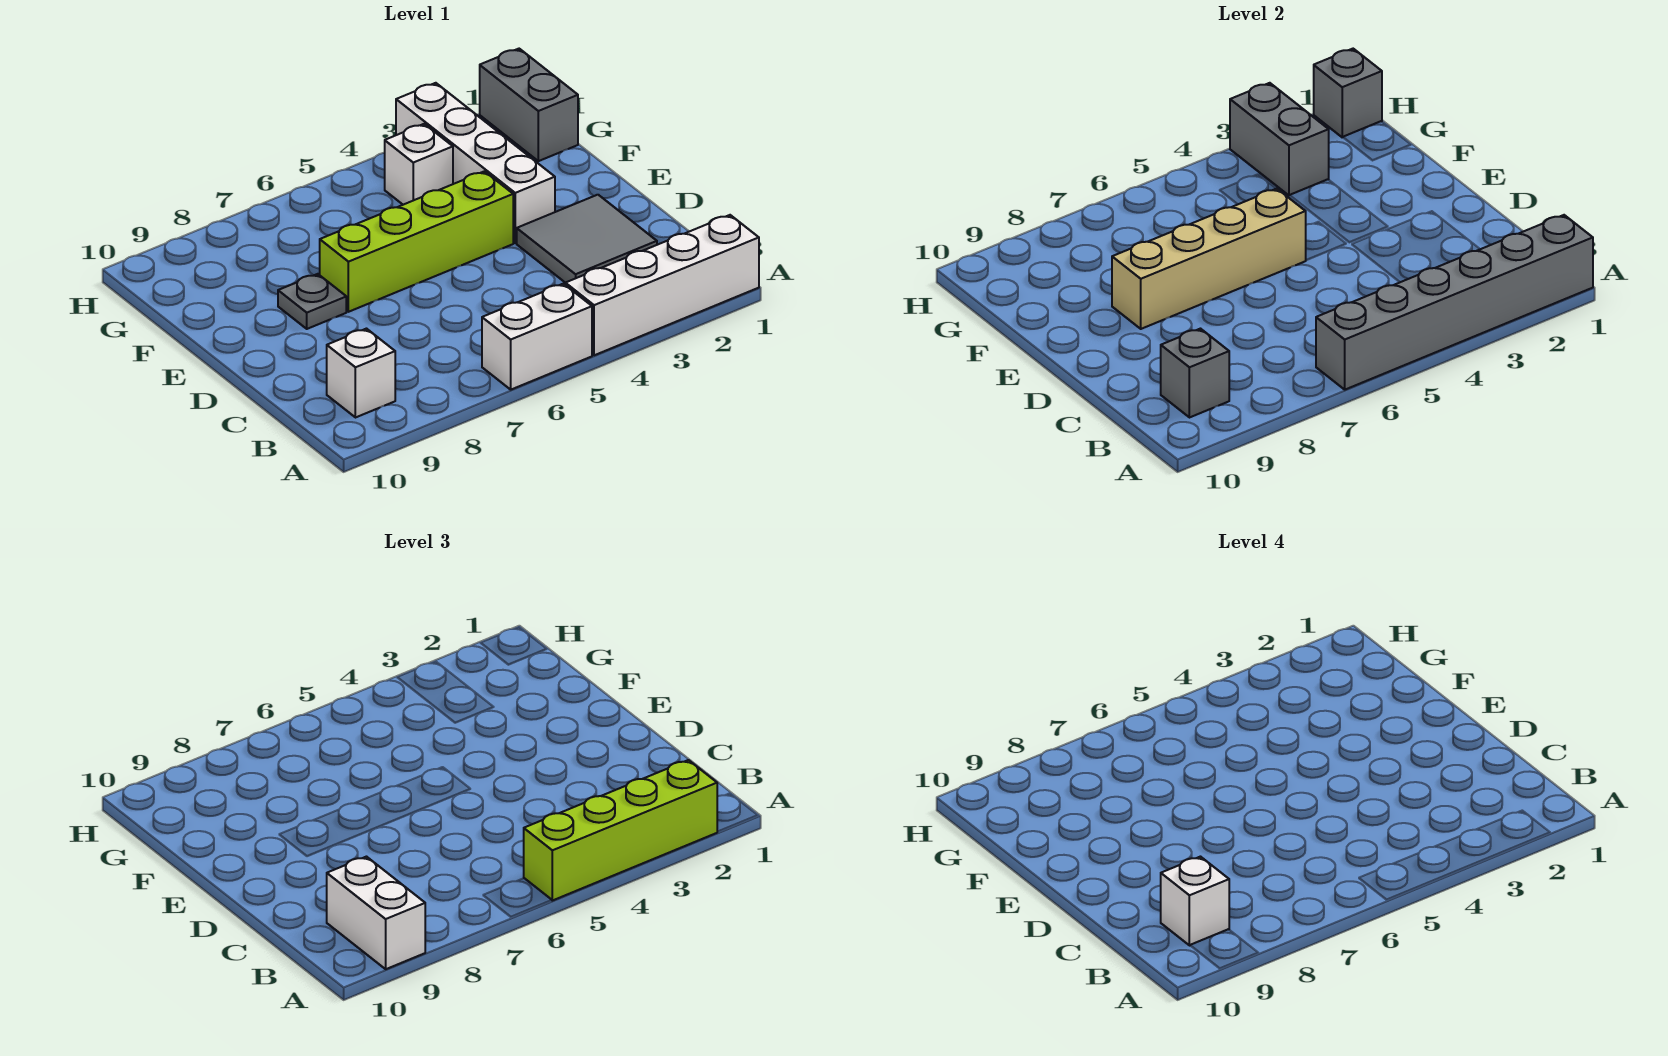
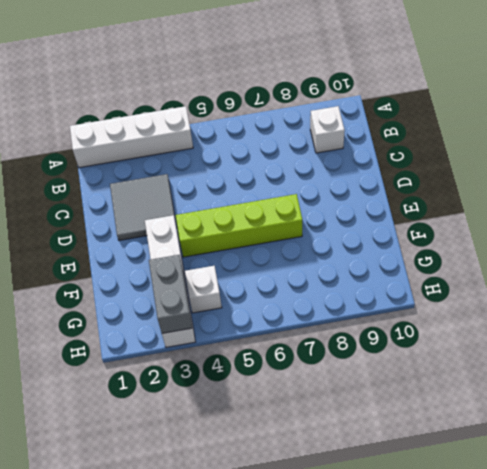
none -> white brick A5:A6 level 1
none -> grey plate E8 level 1
none -> grey brick G1:H1 level 1

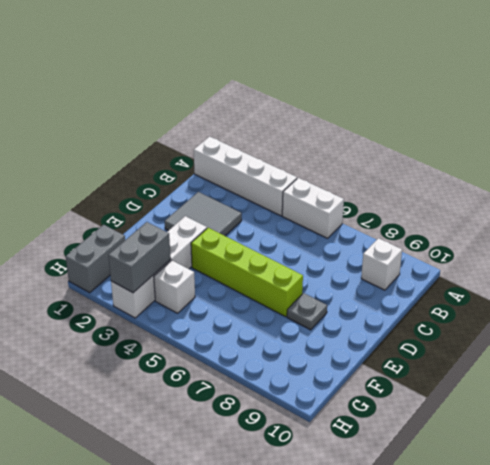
none -> grey brick A1:A6 level 2
none -> grey brick B9 level 2
none -> tan brick E5:E8 level 2

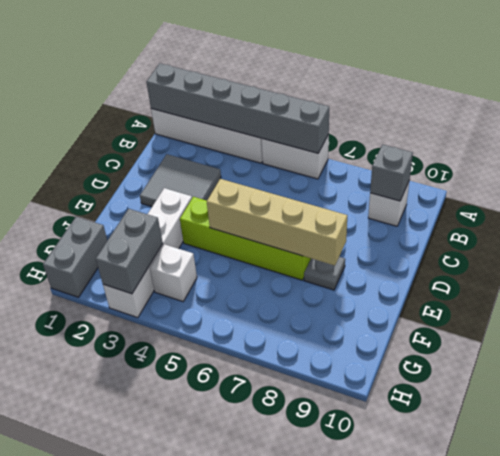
none -> grey brick H1 level 2
none -> lime brick A2:A5 level 3
none -> white brick A9:B9 level 3

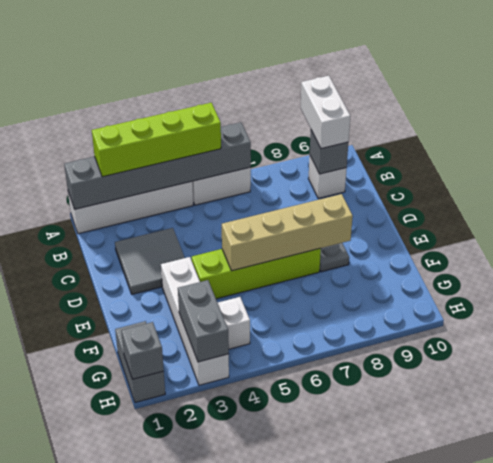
none -> white brick B9 level 4

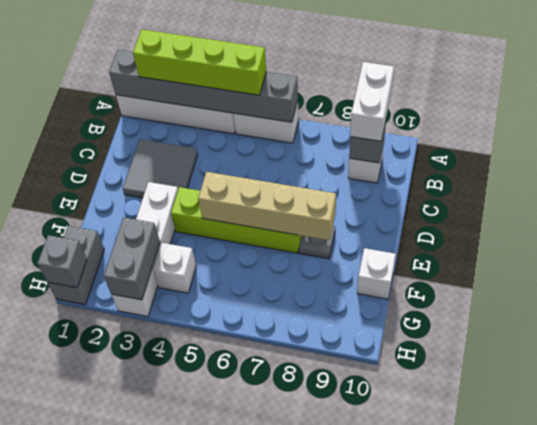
white brick F10 level 1 -> white brick B9 level 4

